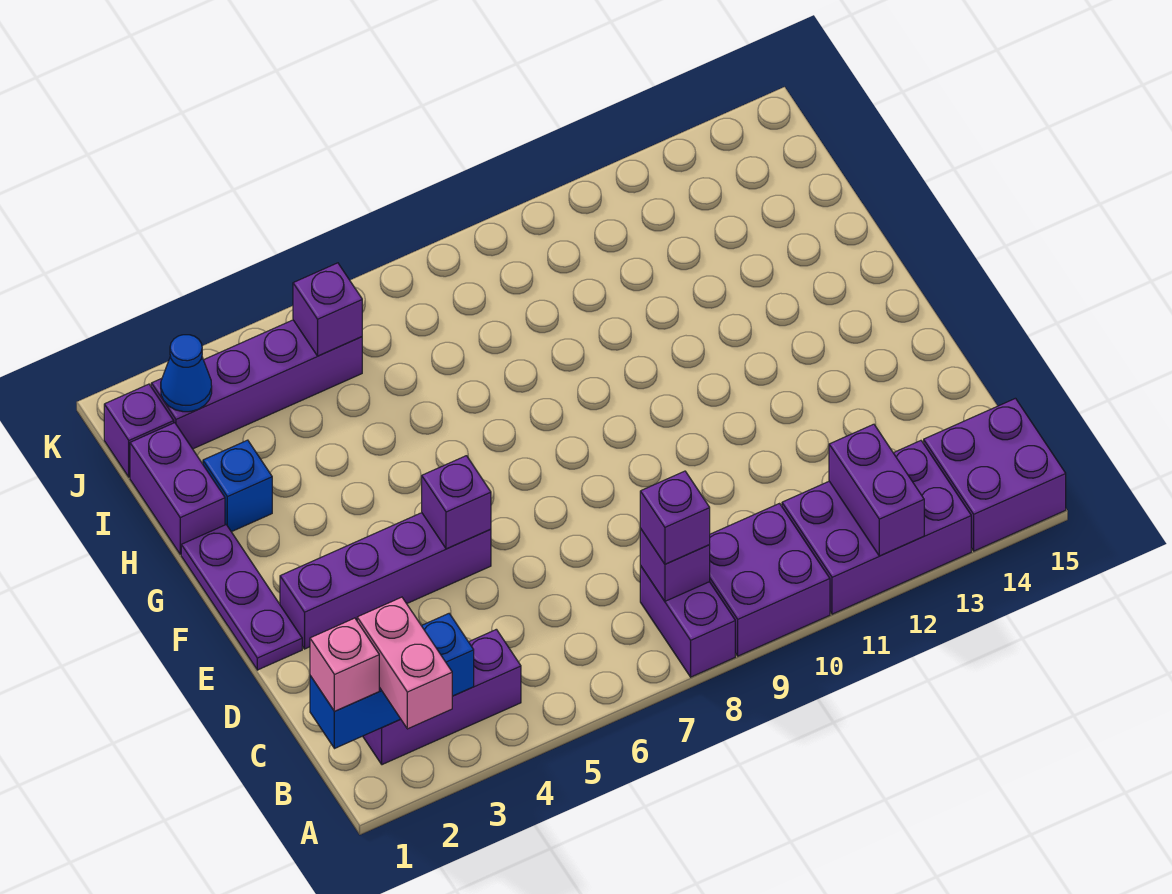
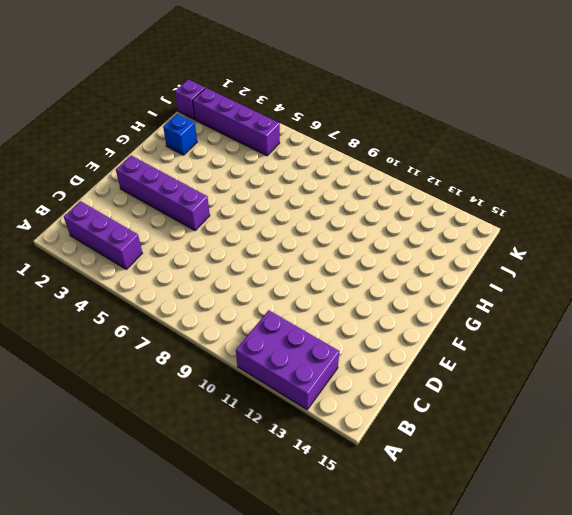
none -> purple brick A8:B8 level 1
none -> purple brick A9:B10 level 1
none -> purple brick A14:B15 level 1

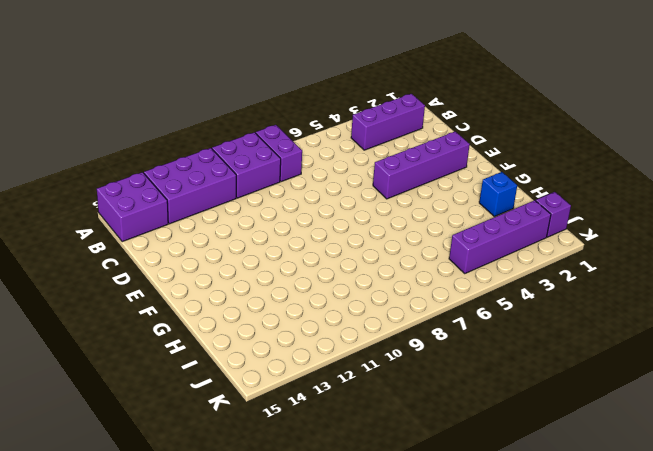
none -> purple plate E1:G1 level 1
none -> purple brick H1:I1 level 1
none -> purple brick A12:B12 level 2

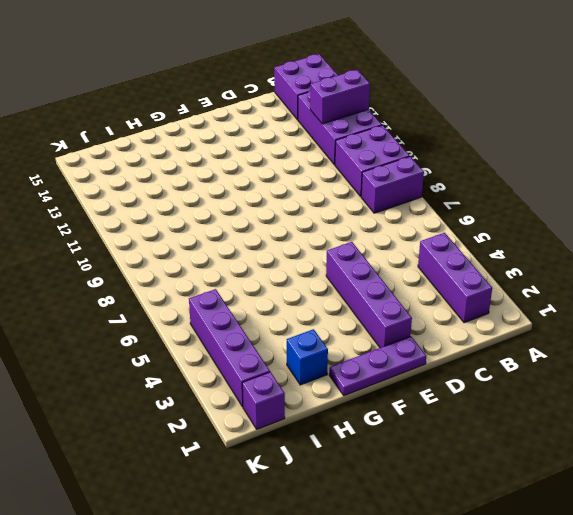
none -> purple brick H1:I1 level 1
none -> blue brick B1:B3 level 2
none -> purple brick B8 level 2

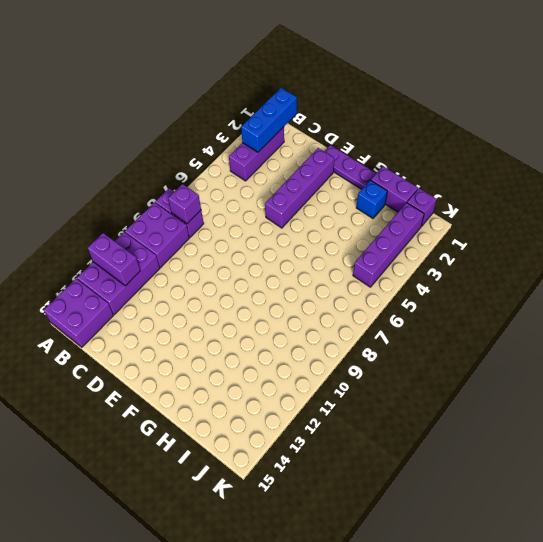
none -> purple brick E5 level 2
none -> blue cone J2 level 2
none -> purple brick J5 level 2

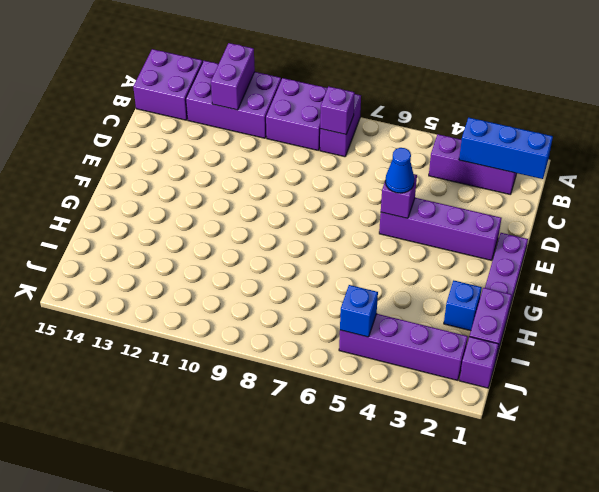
blue cone E5 level 3 -> blue cone J2 level 2
blue brick J5 level 2 -> purple brick J5 level 2
none -> pink brick A2:B2 level 3
none -> pink brick B1 level 3
none -> purple brick B8 level 3

